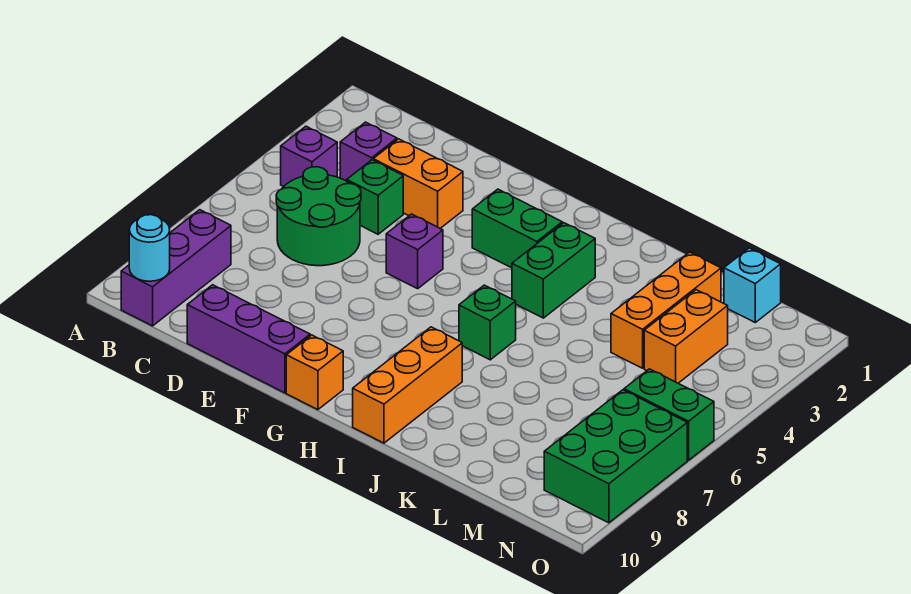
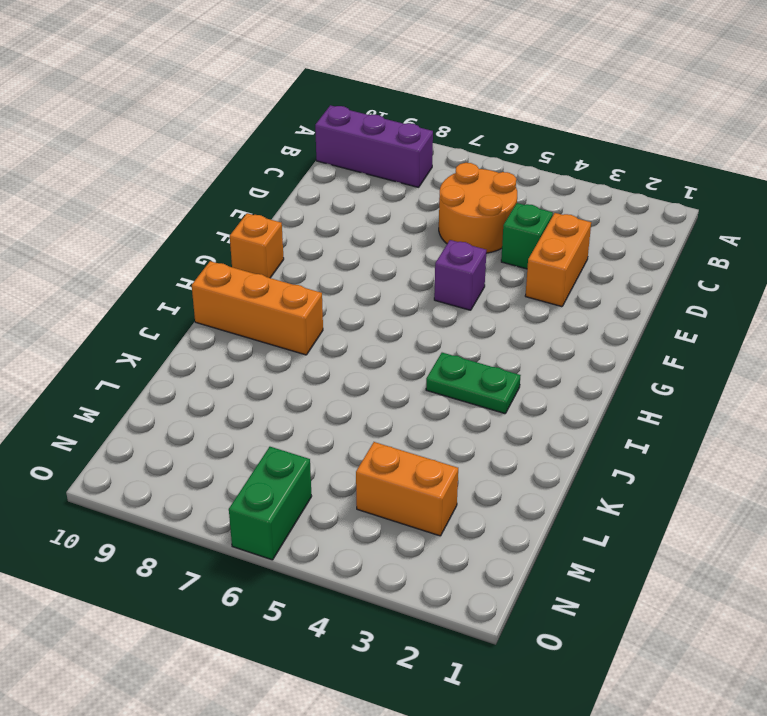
orange round brick C5:D6 level 1 -> green round brick C5:D6 level 1
green plate I3:I4 level 1 -> green brick I3:I4 level 1
none -> purple brick B4 level 1
none -> purple brick C3 level 1
none -> purple brick D10:F10 level 1

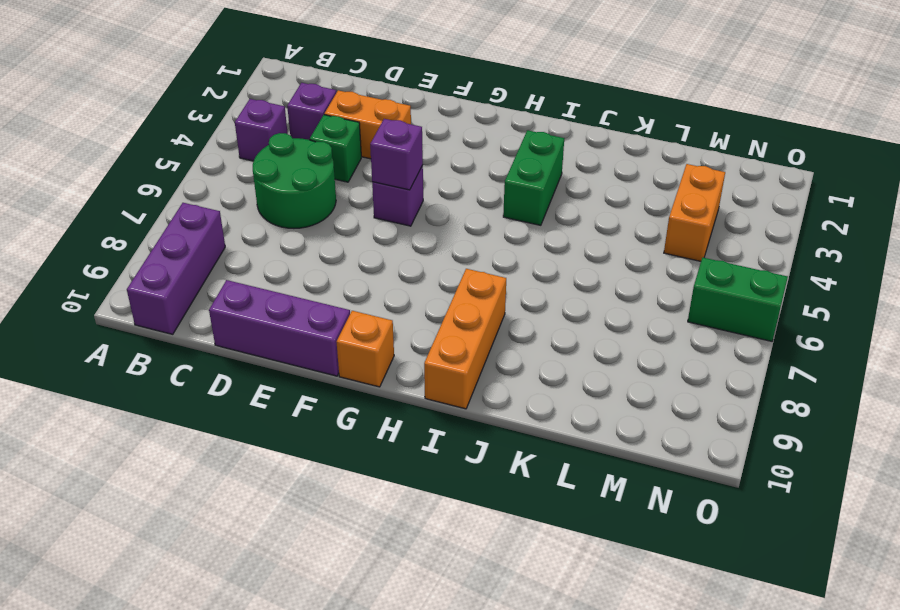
purple brick F5 level 2 -> none
none -> green brick G3:H3 level 1
none -> green brick I6 level 1
none -> orange brick L2:L4 level 1

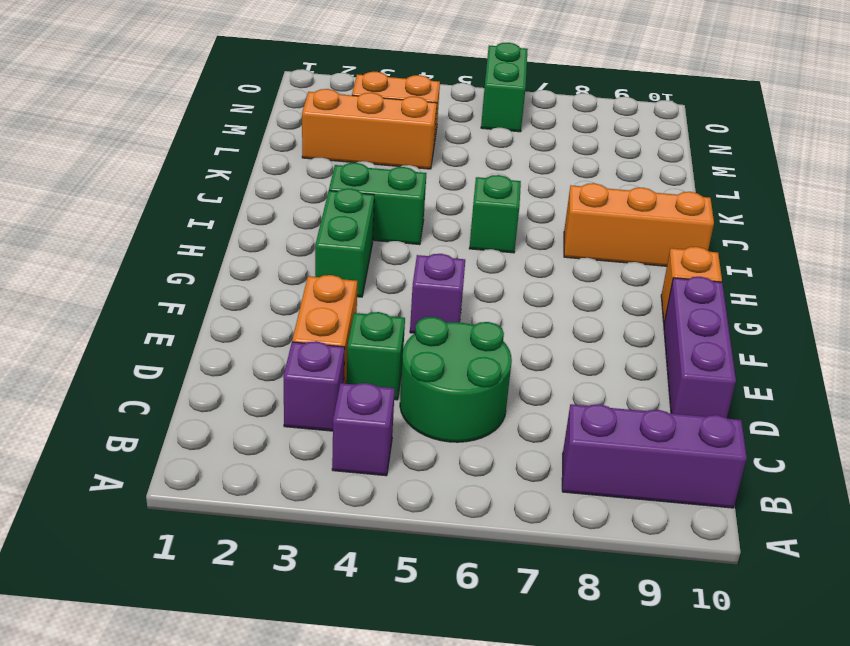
none -> cyan brick M1 level 1
none -> green brick N7:O9 level 1
none -> cyan round brick B10 level 2

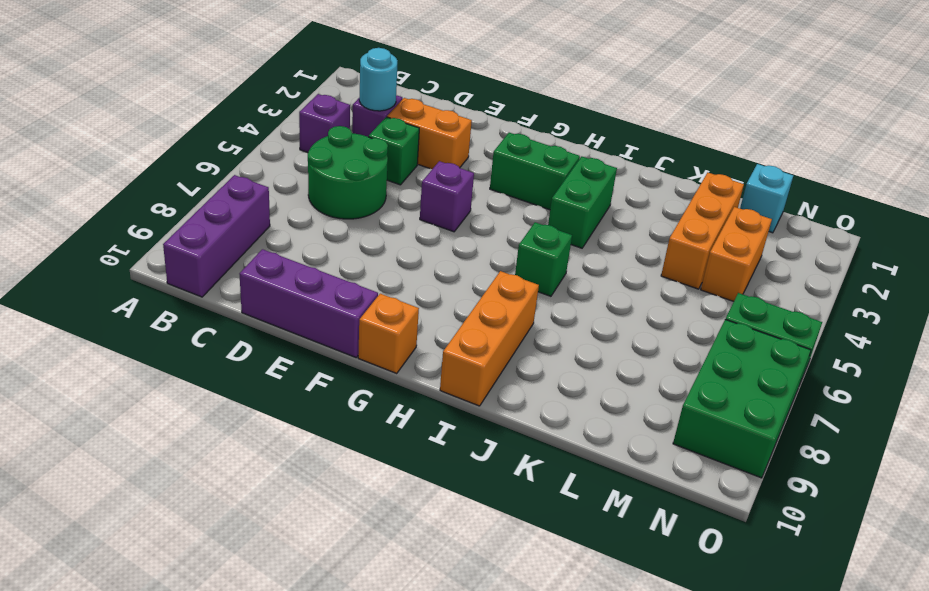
cyan round brick C3 level 2 -> cyan round brick B10 level 2

